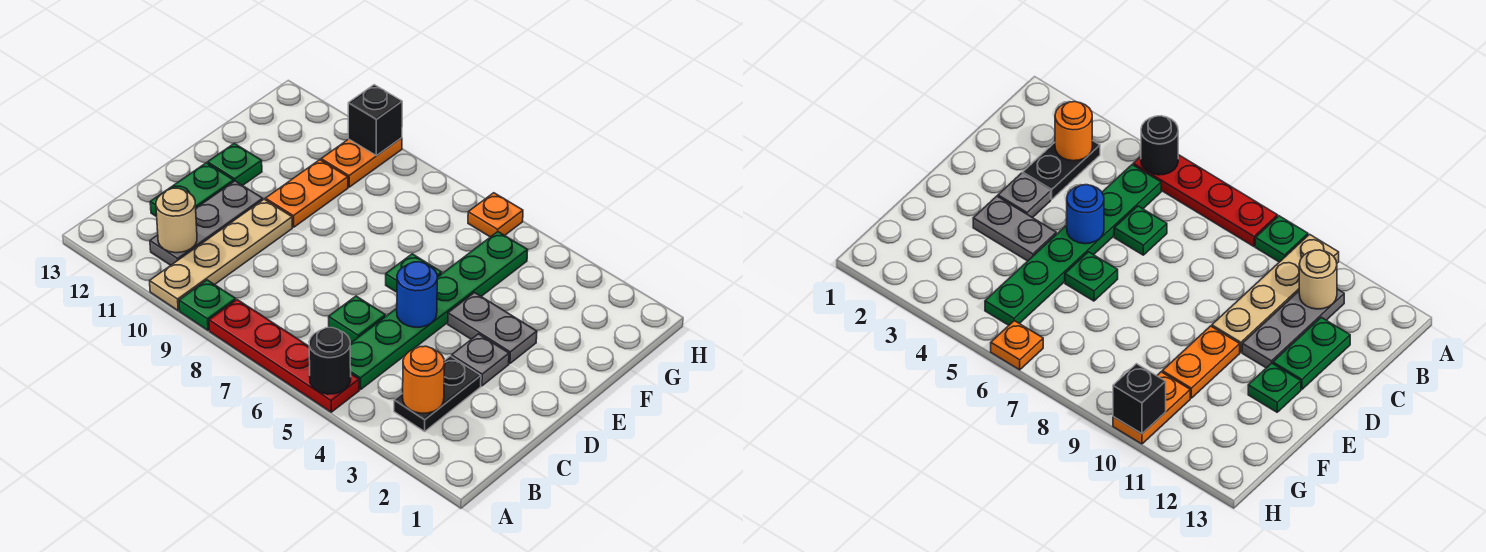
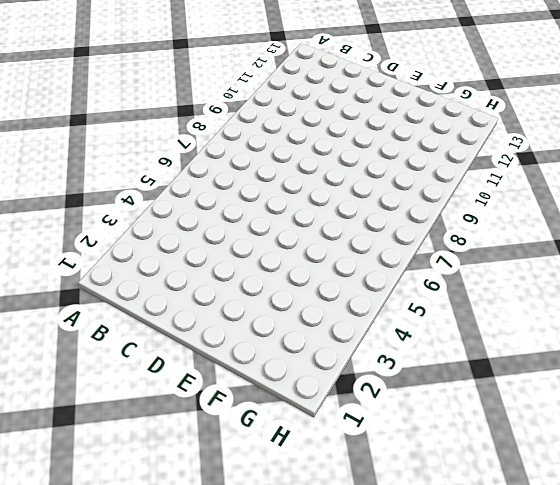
none -> red plate A5:A8 level 1
none -> green plate A9 level 1
none -> tan plate A10:D10 level 1

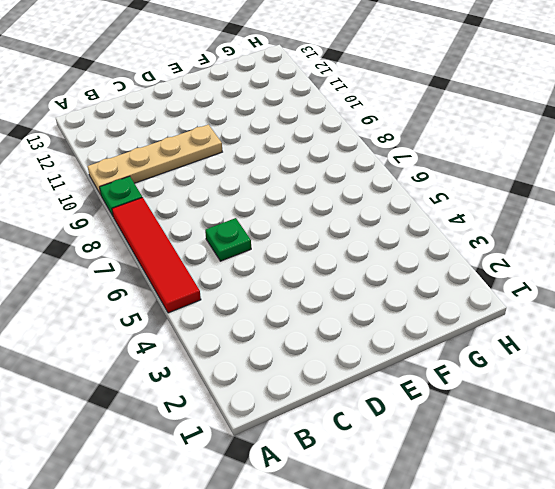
red tile A5:A8 level 1 -> red plate A5:A8 level 1
none -> black plate B3:C3 level 1
none -> green plate B5:G5 level 1
none -> grey plate B11:D11 level 1

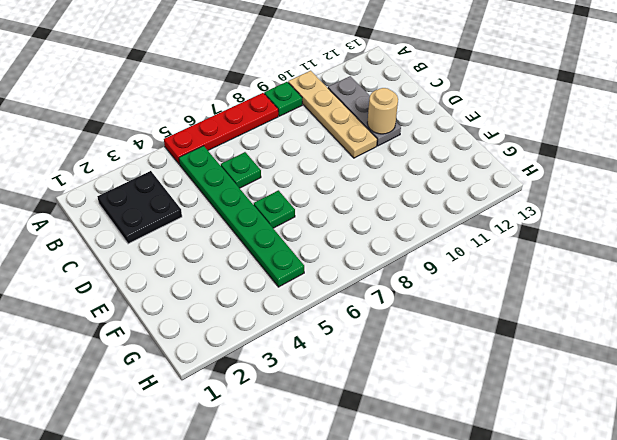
black plate B2:C3 level 1 -> black plate B3:C3 level 1
tan round brick D11 level 2 -> tan round brick B11 level 2
none -> green plate C12:D12 level 1
none -> grey plate D3 level 1
none -> grey plate E3:E4 level 1

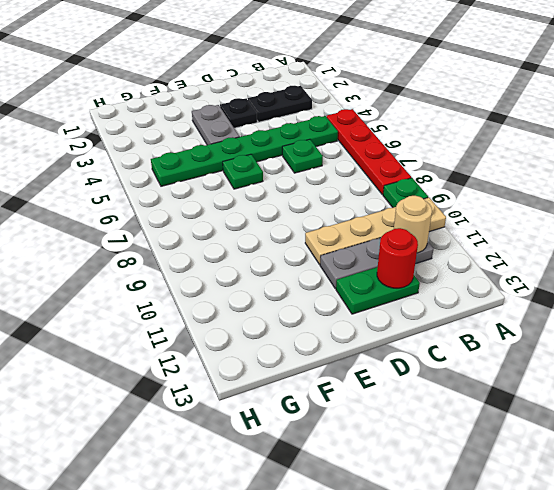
red round brick C12 level 2 -> none
black plate D3 level 1 -> grey plate D3 level 1
none -> orange plate E10:F10 level 1
none -> green plate E12 level 1
none -> orange plate G10:H10 level 1

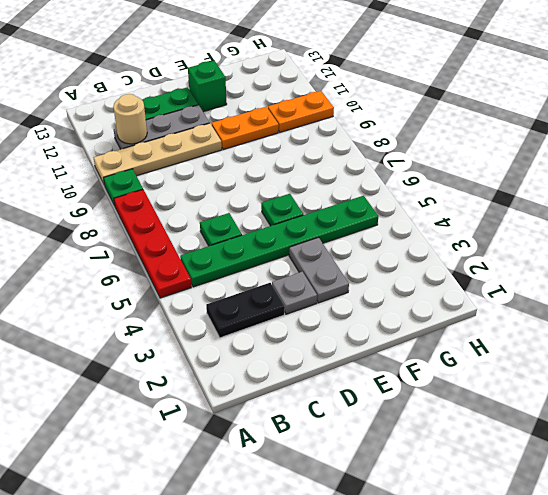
green brick E12 level 1 -> green plate E12 level 1
none -> orange plate H6 level 1
none -> black round brick A5 level 2
none -> orange round brick B3 level 2

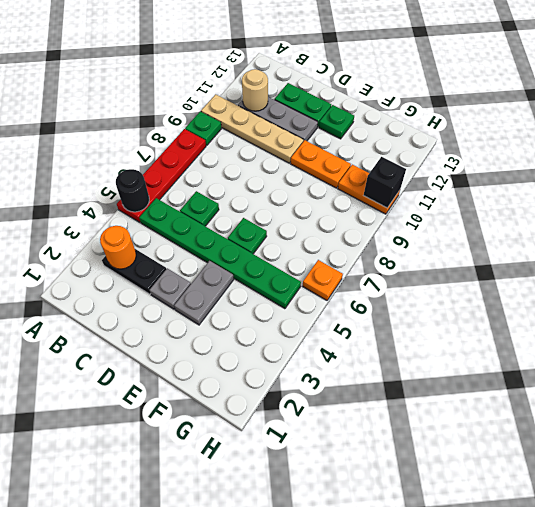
none -> blue round brick D5 level 2

